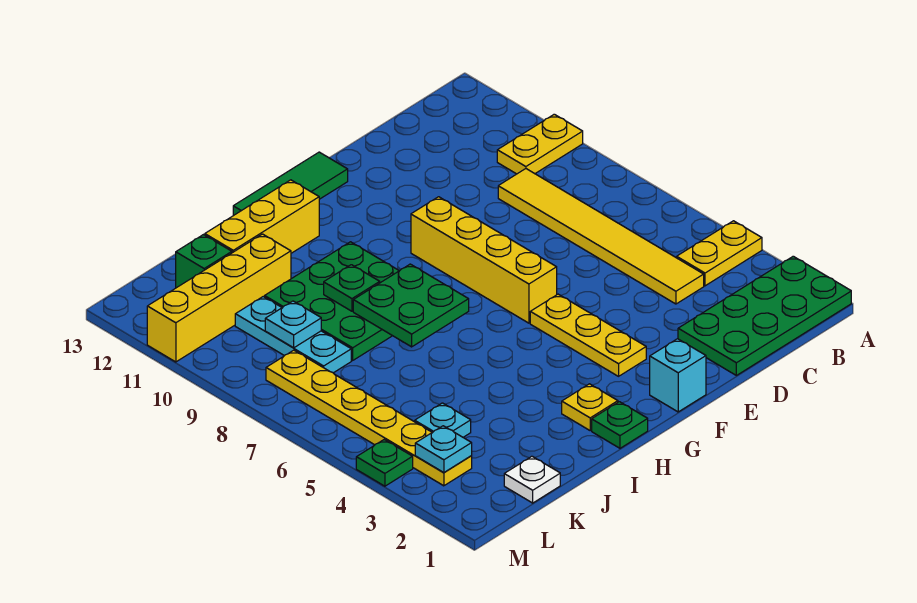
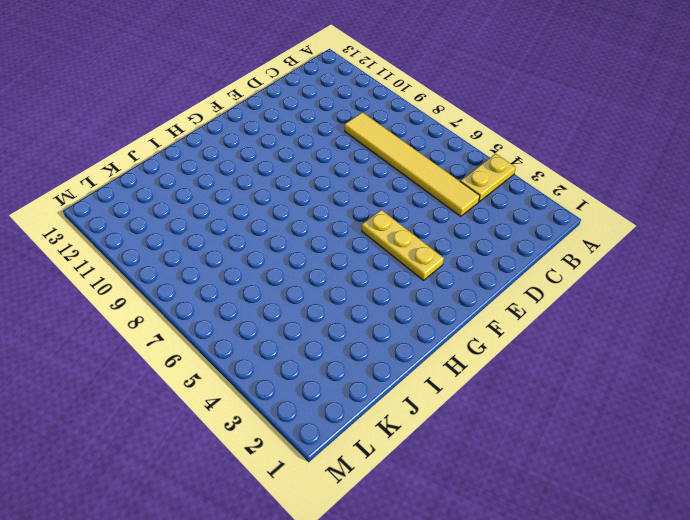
none -> green plate A1:D2 level 1
none -> yellow plate A10:B10 level 1
none -> cyan brick F1 level 1

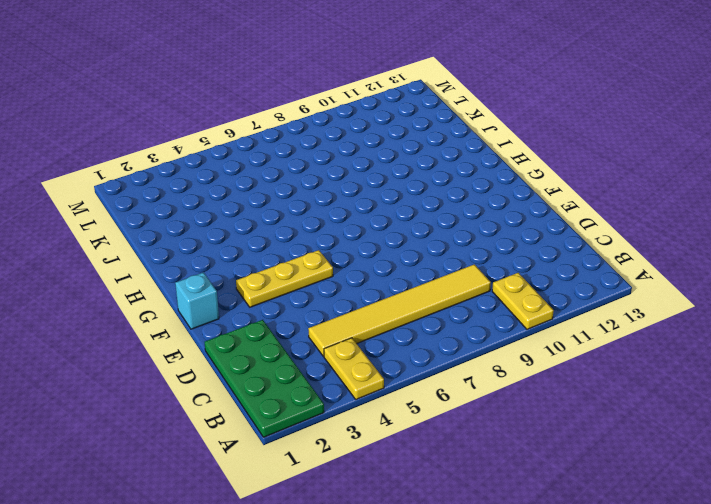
none -> yellow brick F6:F9 level 1
none -> green tile F13:H13 level 1
none -> green plate H1 level 1

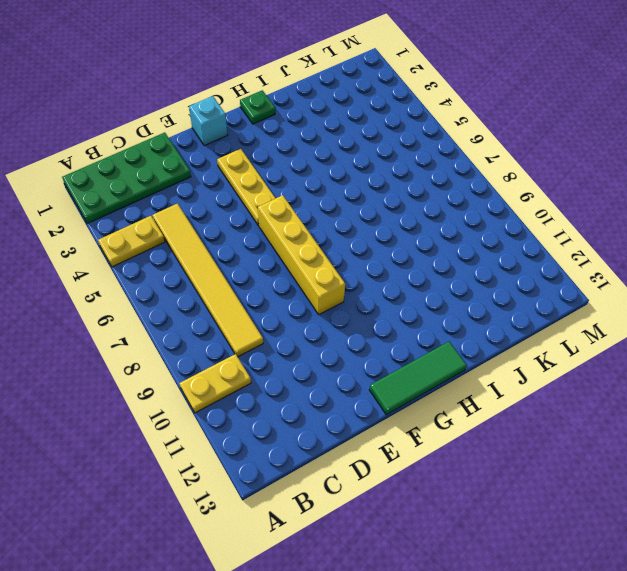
none -> yellow plate H2 level 1
none -> green plate H8:J10 level 1
none -> yellow brick H12:J12 level 1

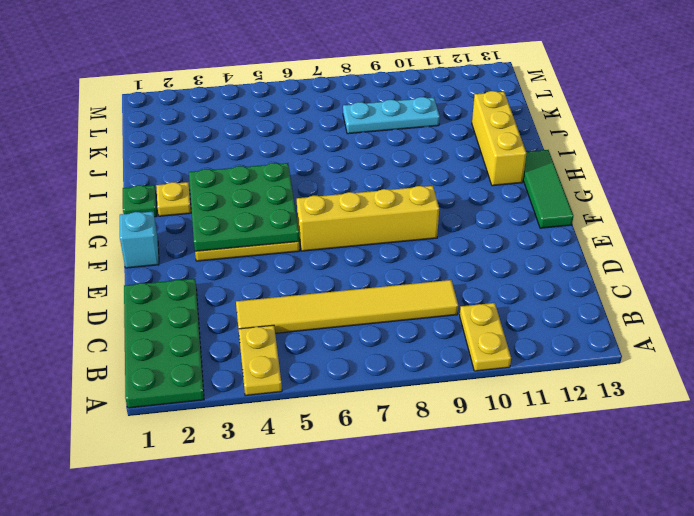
green plate F3:H5 level 2 -> green plate H8:J10 level 1
none -> yellow brick J11:M11 level 1
none -> white plate K1 level 1
none -> cyan plate K4 level 1

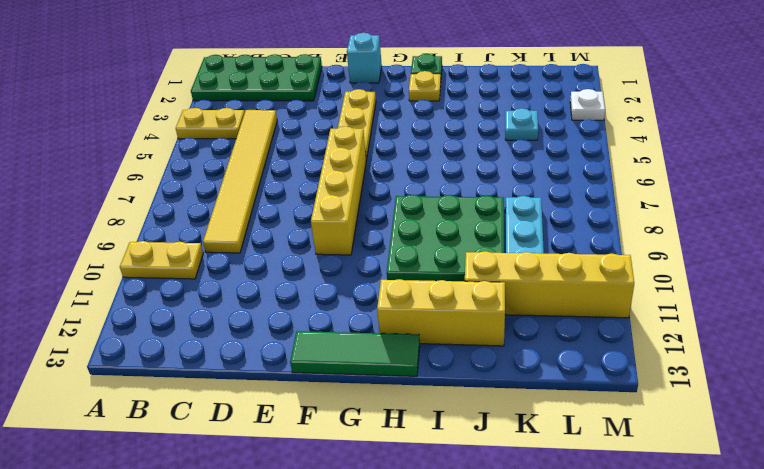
white plate M3 level 1 -> white plate K1 level 1
none -> green brick K12 level 1
none -> yellow plate L3:L8 level 1
none -> green plate M4 level 1

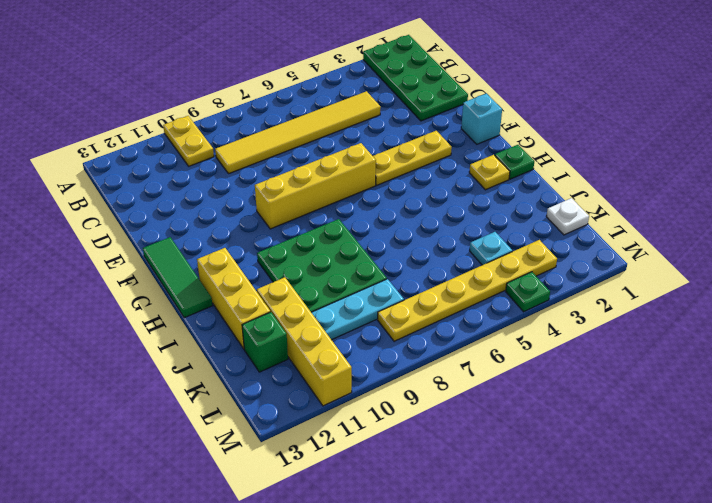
none -> yellow plate A4:B4 level 1
none -> green plate H7:I8 level 2
none -> green plate I9 level 2

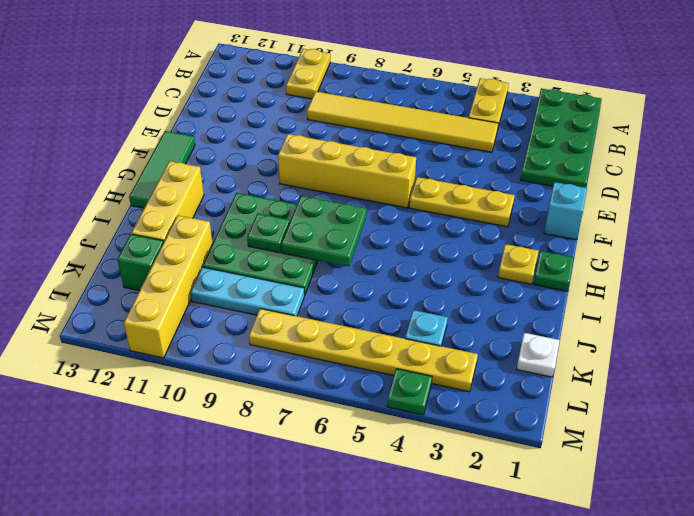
none -> cyan plate K9 level 2
none -> cyan plate L3 level 2

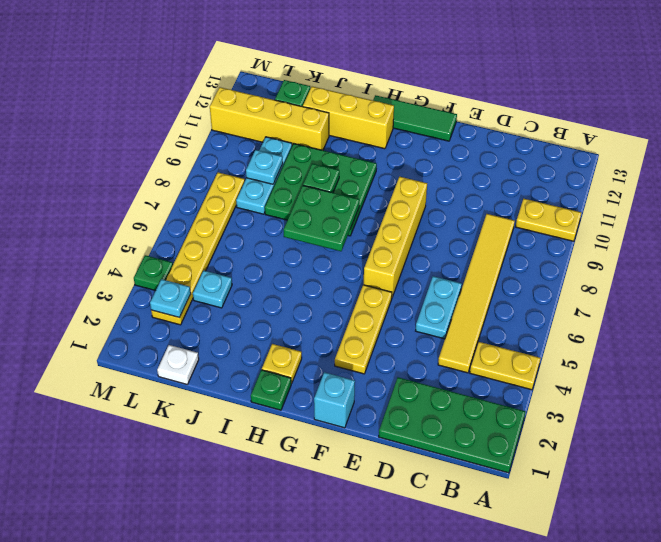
cyan plate D5:D6 level 1 -> none

